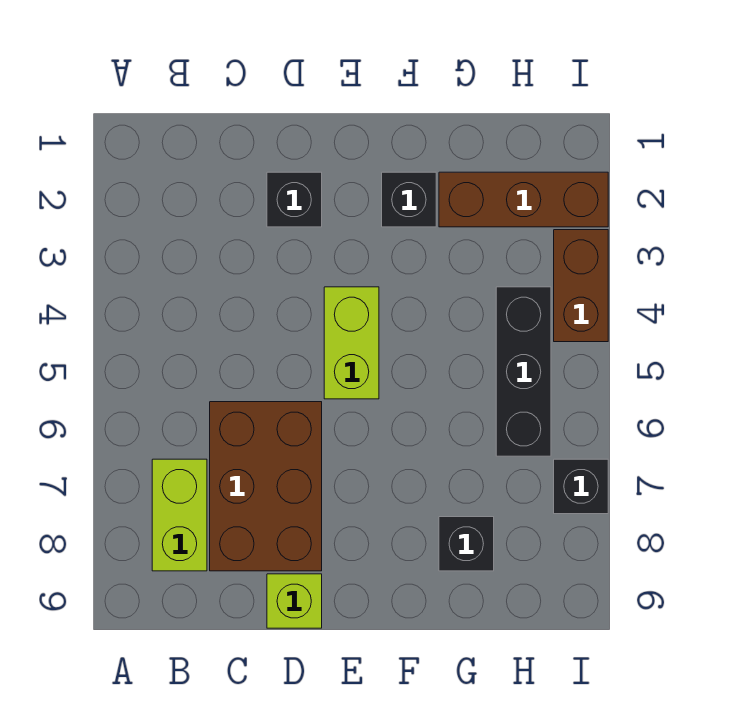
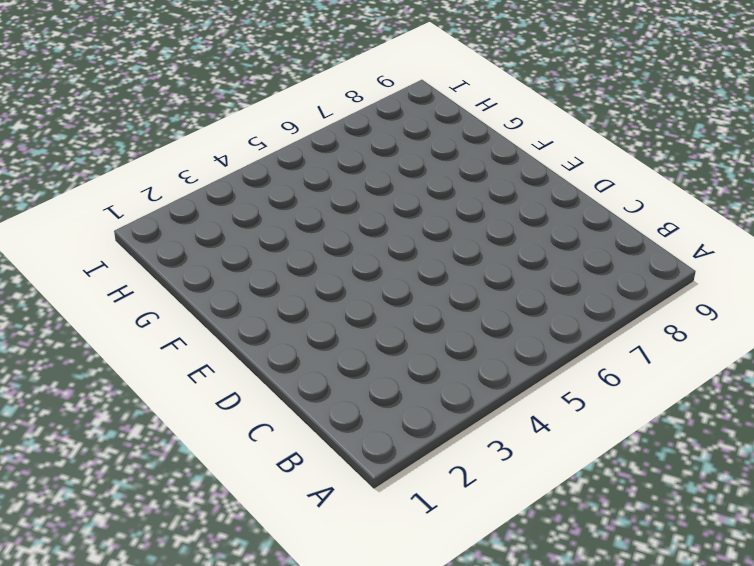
none -> lime brick B7:B8 level 1
none -> brown brick C6:D8 level 1

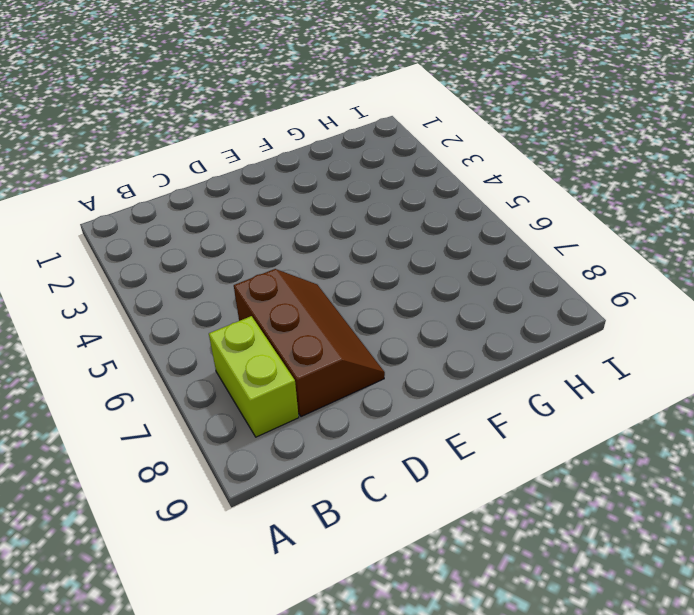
brown slope C6:D8 level 1 top C -> brown brick C6:D8 level 1
none -> black brick D2 level 1
none -> lime brick D9 level 1

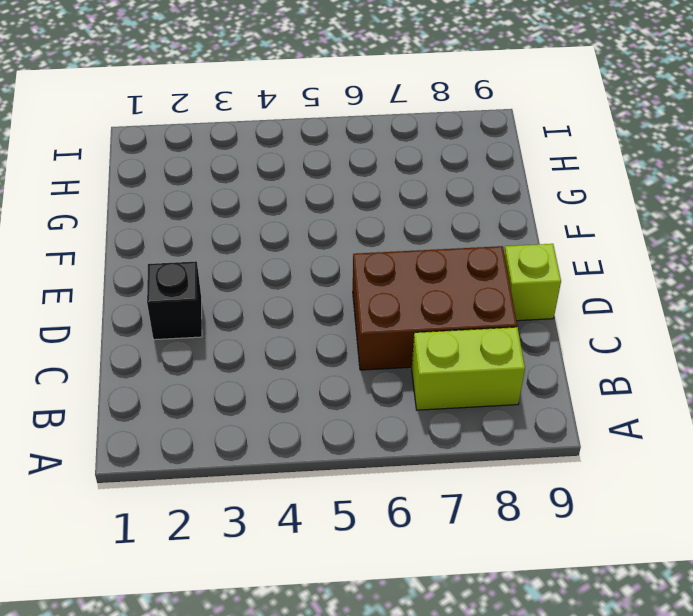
none -> lime brick E4:E5 level 1
none -> black brick F2 level 1

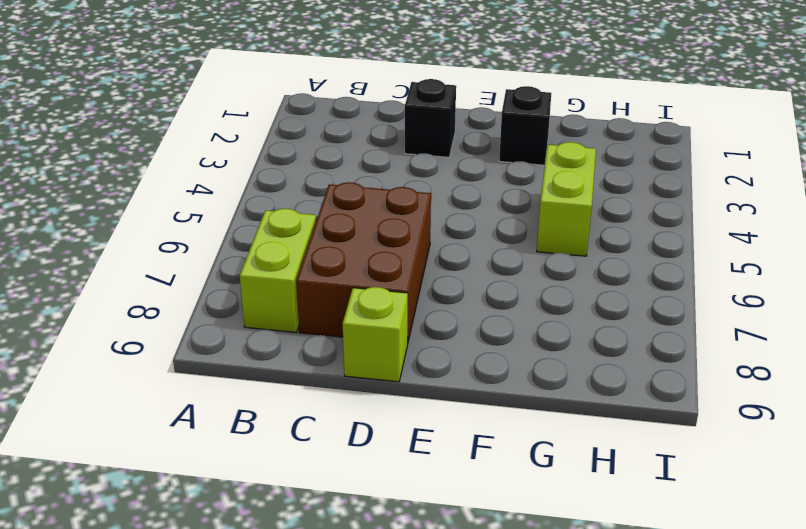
lime brick G4:G5 level 1 -> lime brick E4:E5 level 1
none -> brown brick G2:I2 level 1
none -> black brick G8 level 1

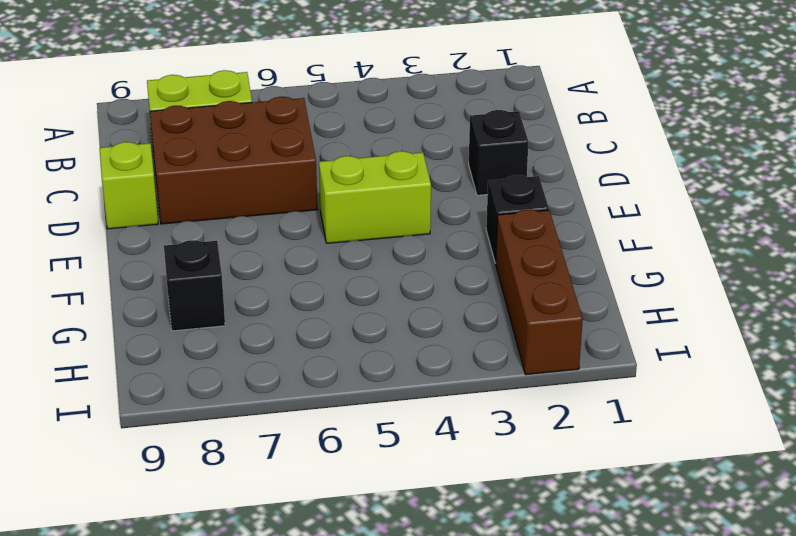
none -> black brick H4:H6 level 1
none -> brown brick I3:I4 level 1

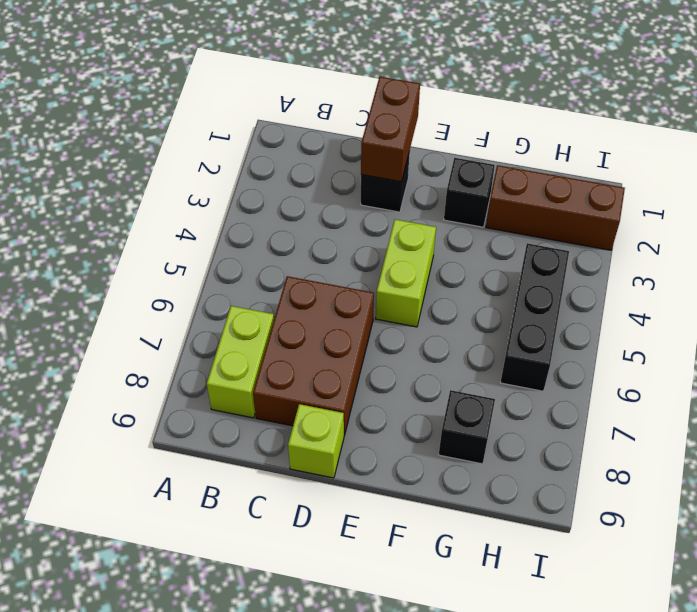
brown brick D1:D2 level 2 -> brown brick I3:I4 level 1
none -> black brick I7 level 1

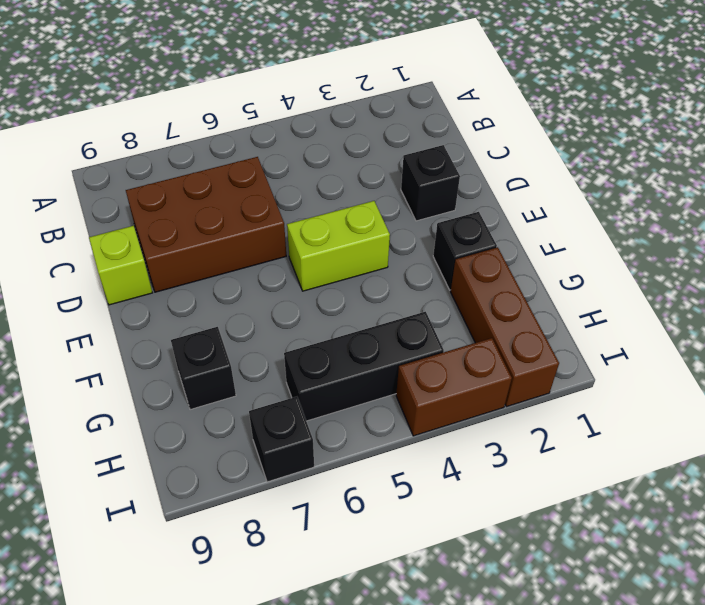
none -> lime brick B7:B8 level 1

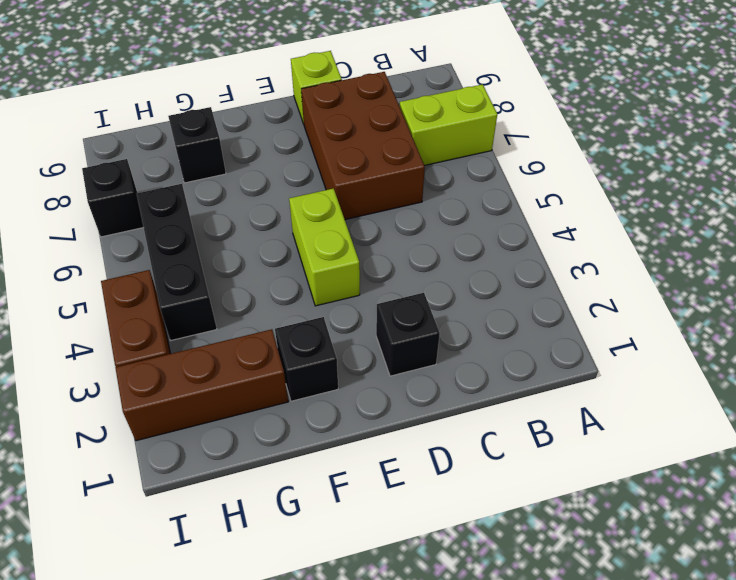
lime brick A7:B7 level 1 -> lime brick B7:B8 level 1

